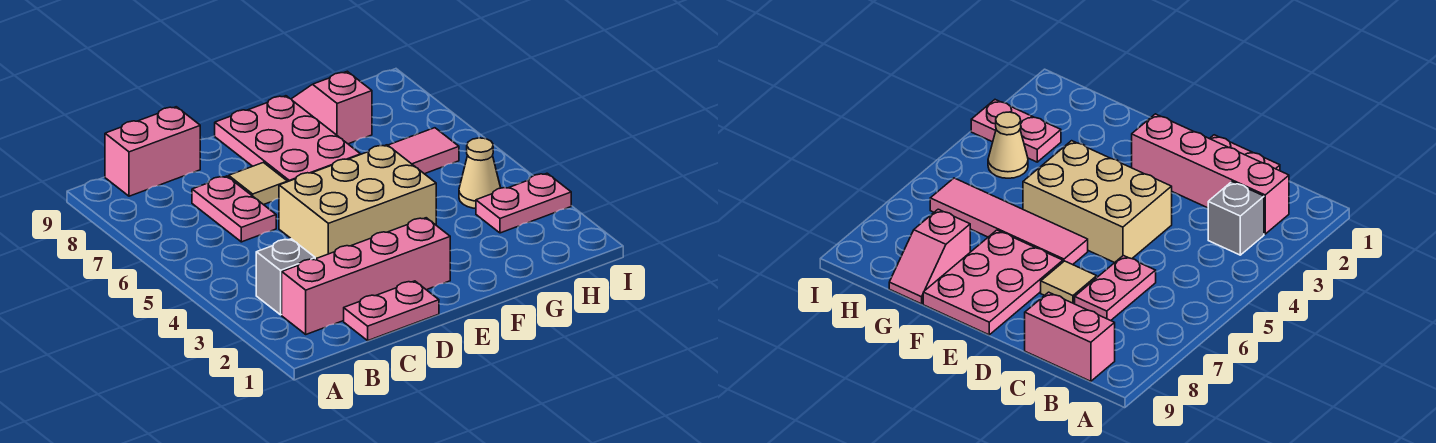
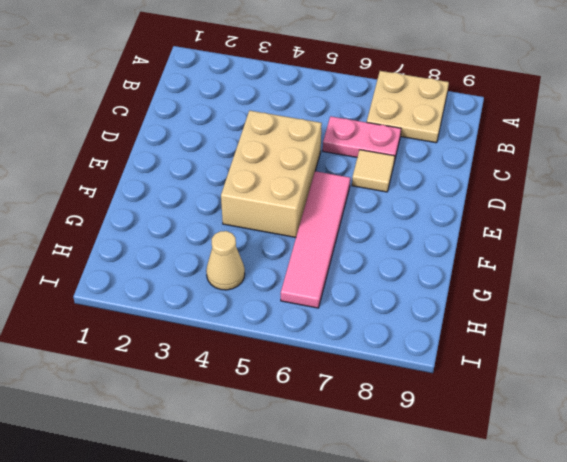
tan plate A7:B8 level 1 -> none
none -> pink brick B2:E2 level 1
none -> grey brick B3 level 1
none -> pink brick B9:C9 level 1

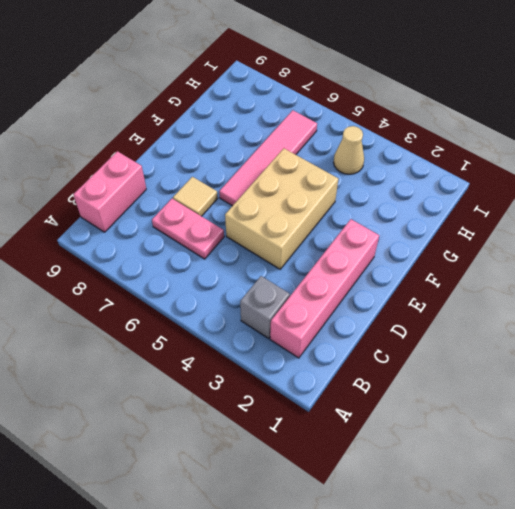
none -> pink plate C1:D1 level 1
none -> pink plate E7:F9 level 1
none -> pink slope G8:G9 level 1 top 8

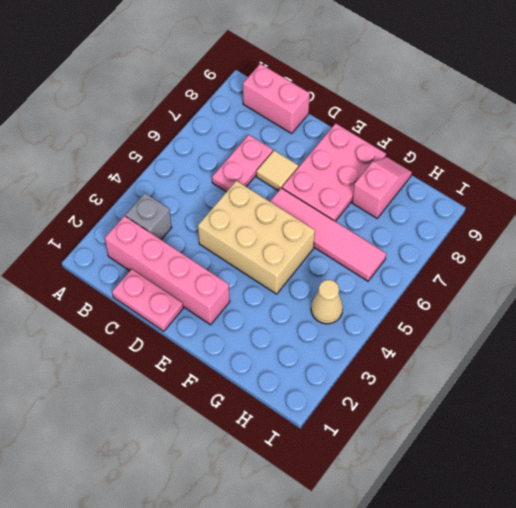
none -> pink plate H3:I3 level 1

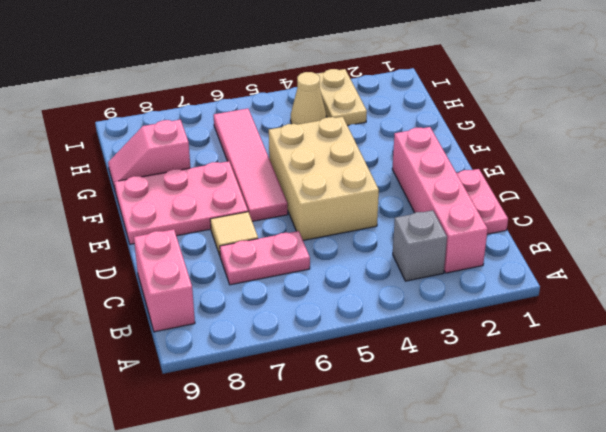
tan plate H3:I3 level 1 -> pink plate H3:I3 level 1

